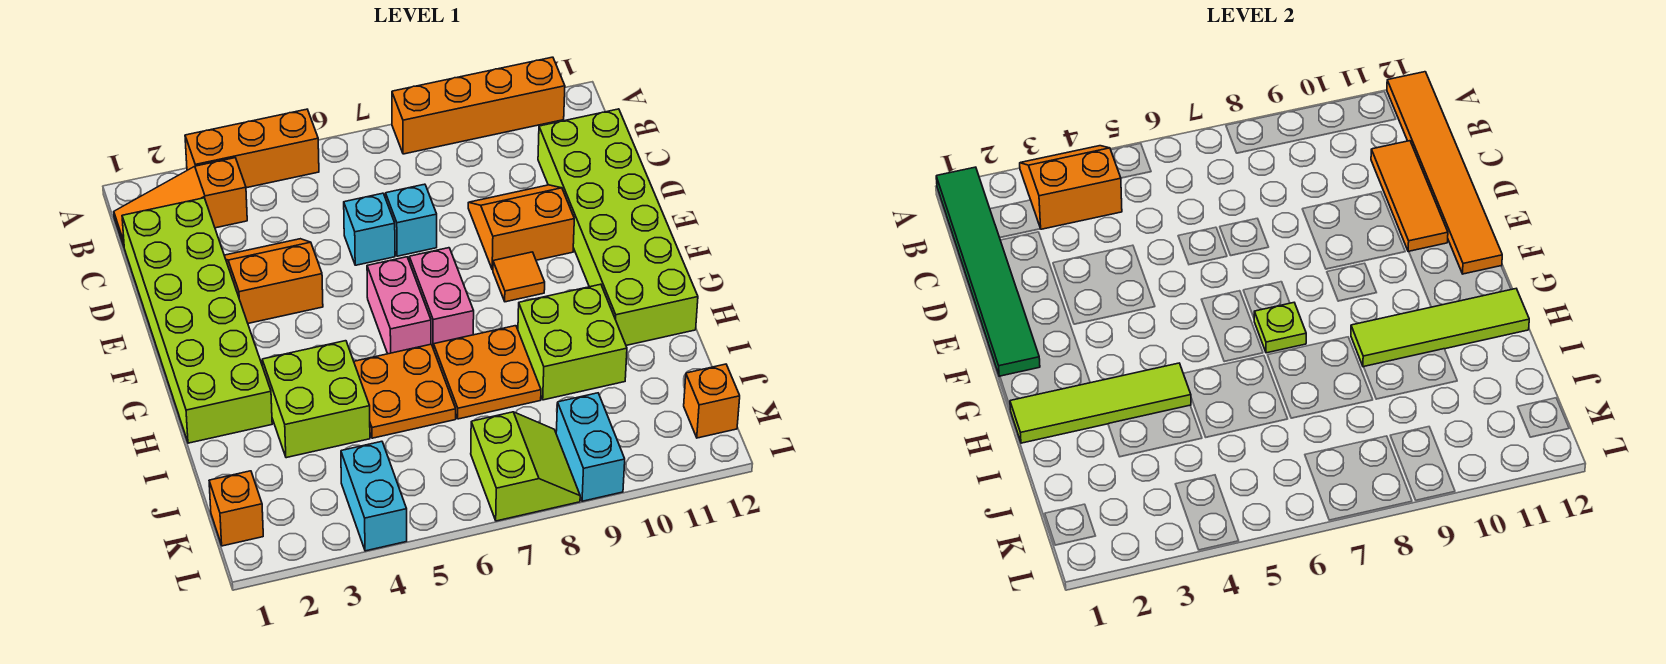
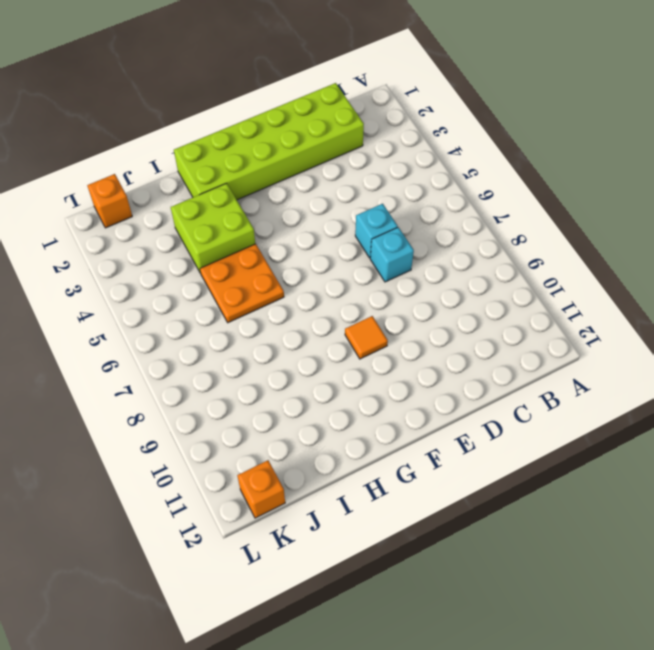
none -> orange brick A3:A5 level 1
none -> orange brick A8:A11 level 1
none -> orange slope B1:B3 level 1 top 3

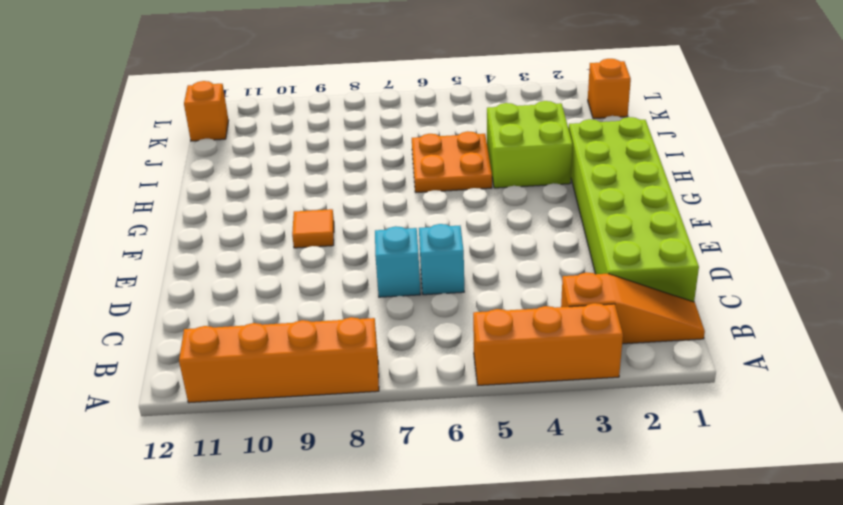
none -> lime brick C11:H12 level 1
none -> orange slope D3:E4 level 1 top E
none -> orange slope D9:E10 level 1 top E

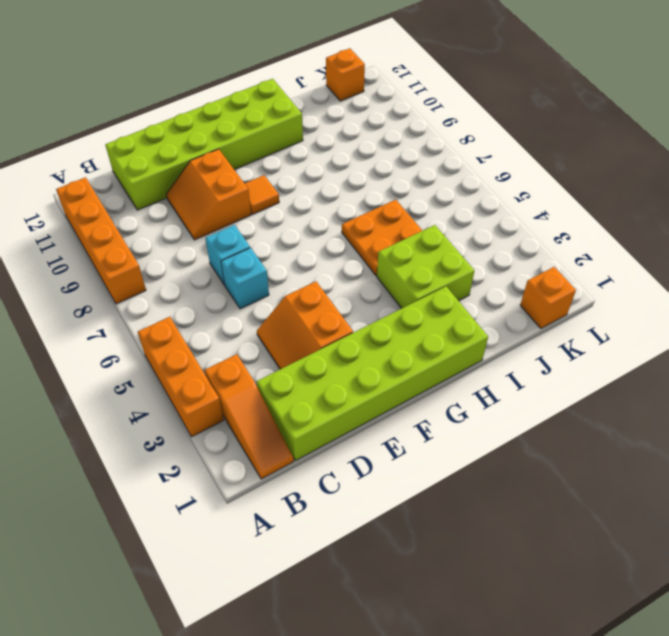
none -> pink brick F6:G6 level 1
none -> pink brick F7:G7 level 1
none -> orange plate H7:I8 level 1

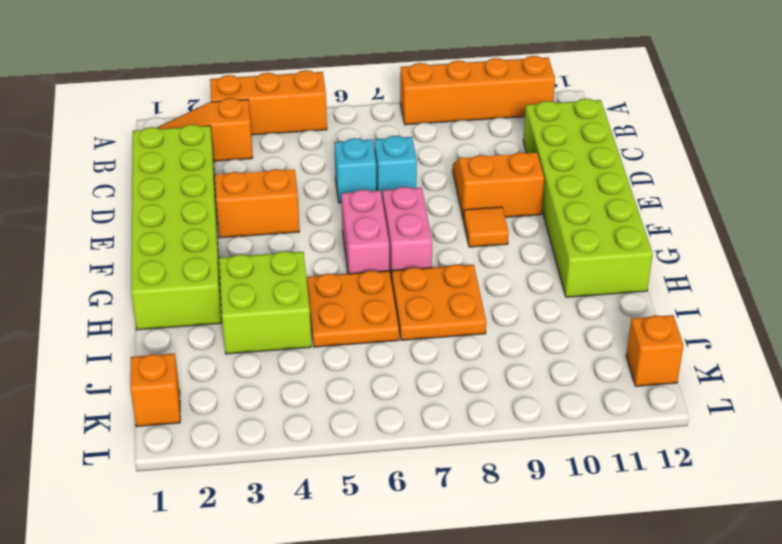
none -> lime brick H9:I10 level 1
none -> cyan brick K4:L4 level 1
none -> lime slope K7:L8 level 1 top 7

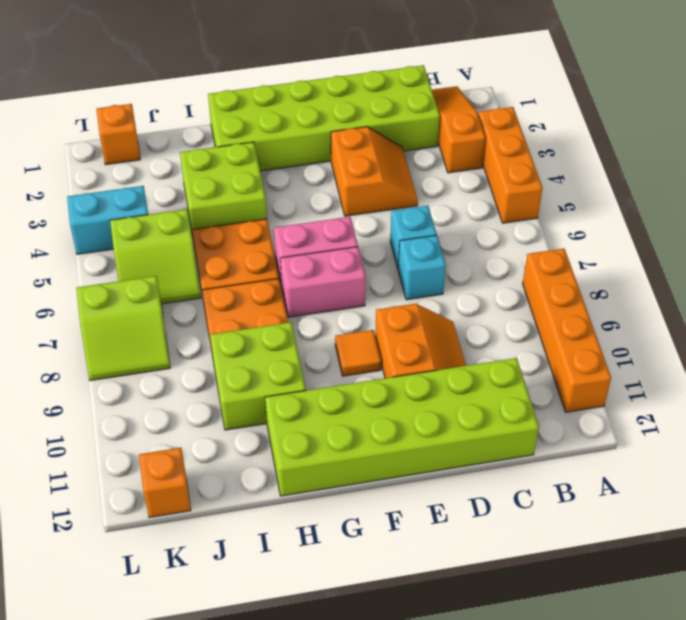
lime slope J5:K6 level 1 top 5 -> none
none -> cyan brick K9:L9 level 1
none -> green tile A1:F1 level 2
none -> orange slope A3:B4 level 2 top B

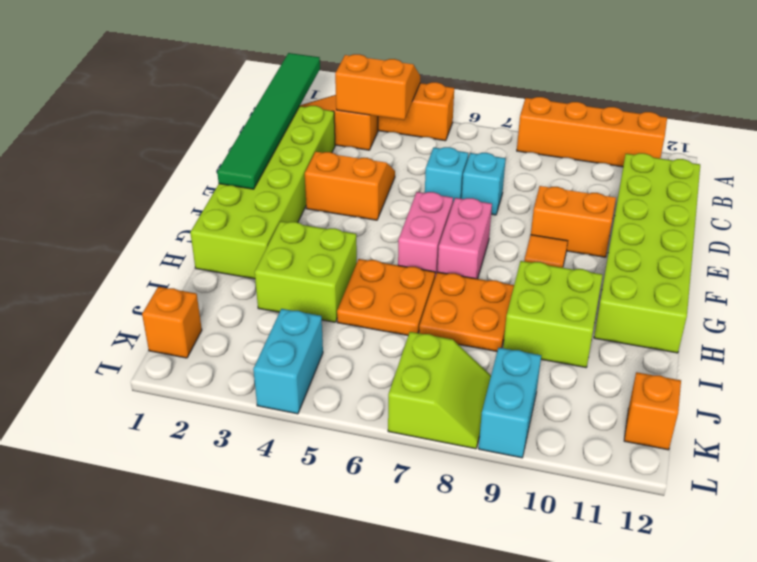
none -> orange tile A12:F12 level 2
none -> orange tile C11:E11 level 2
none -> lime plate G7 level 2

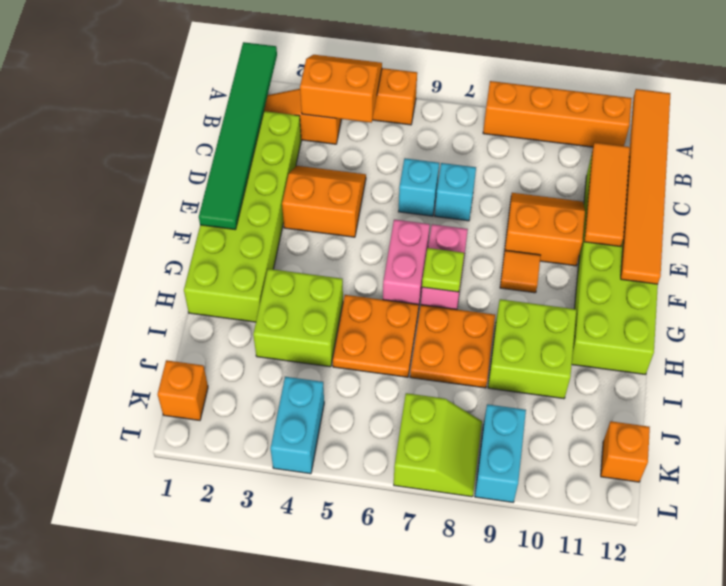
none -> lime tile H1:H4 level 2
none -> lime tile H9:H12 level 2

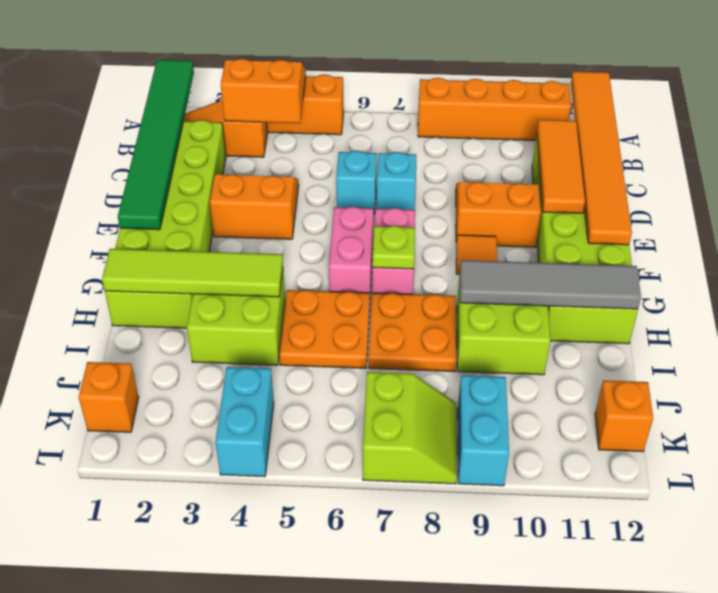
grey tile H9:H12 level 2 -> lime tile H9:H12 level 2

